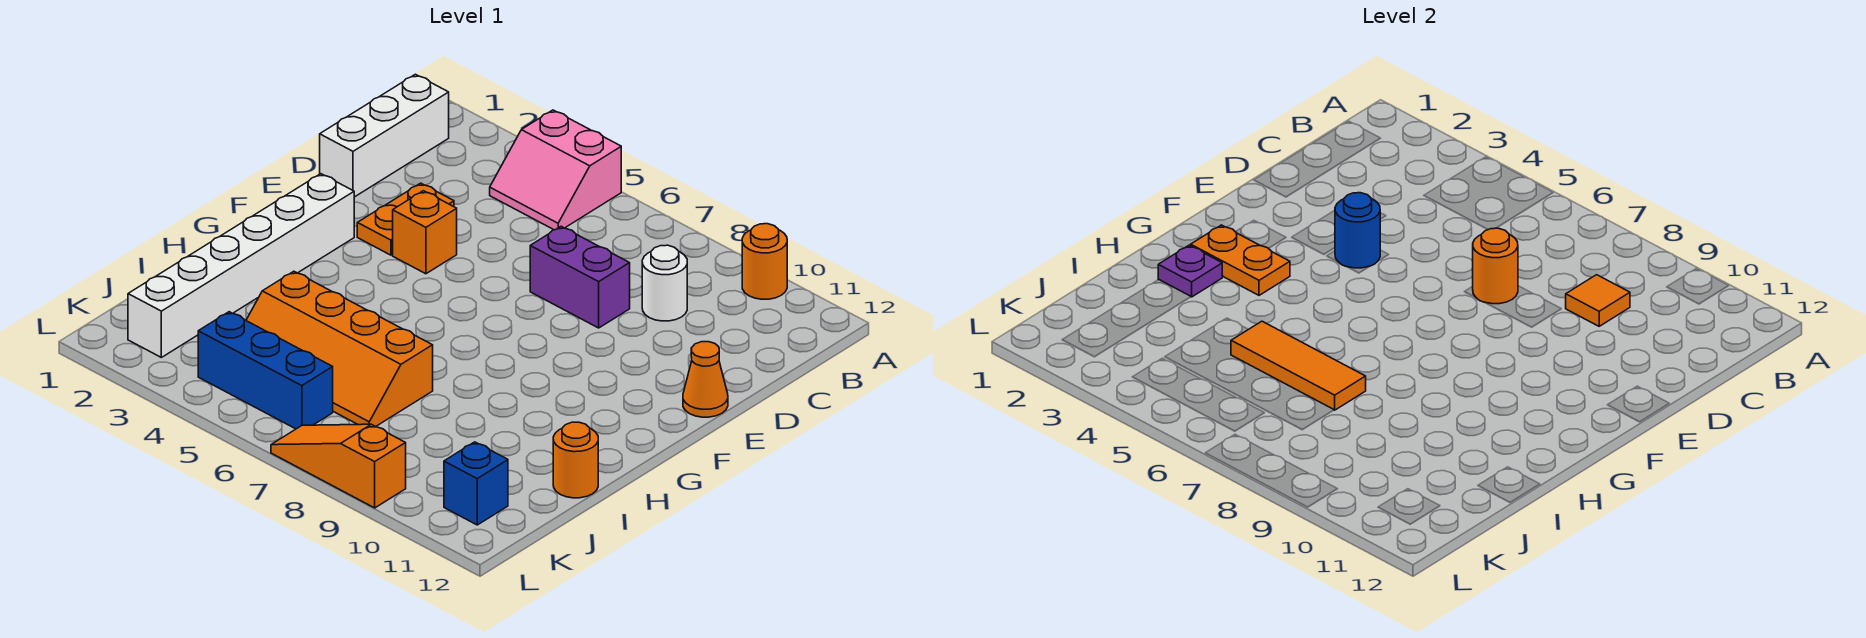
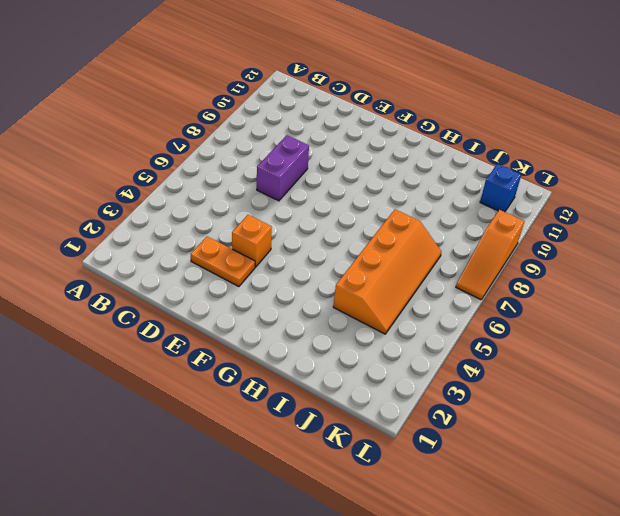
none -> pink slope A4:B5 level 1 top A
none -> orange round brick A10 level 1
none -> white brick B1:D1 level 1

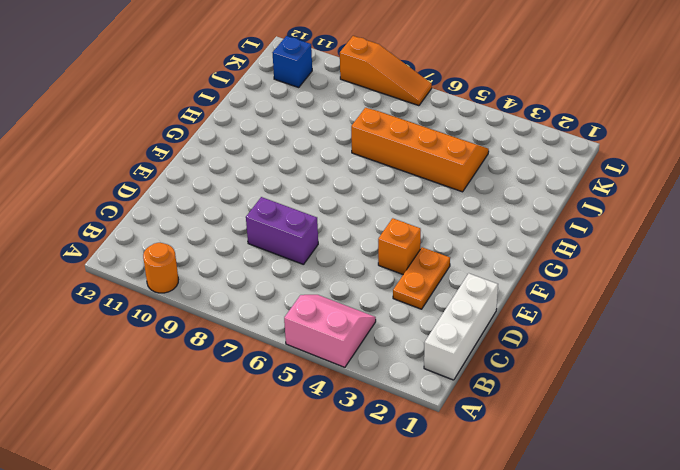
none -> white round brick C9 level 1
none -> orange cone E12 level 1
none -> white brick F2:K2 level 1

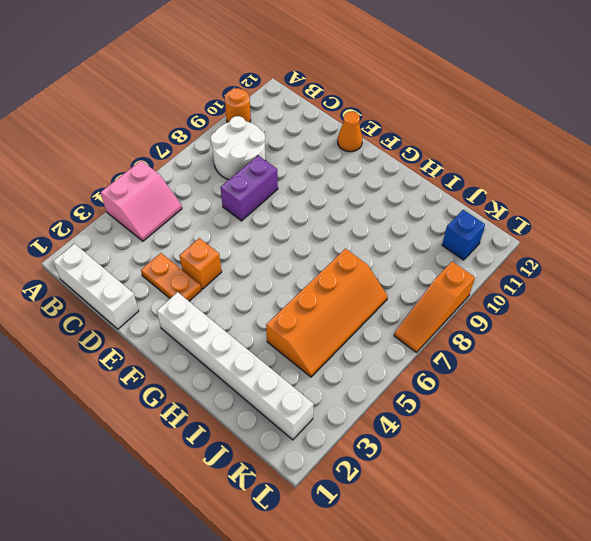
white round brick B8:C9 level 1 -> white round brick C9 level 1
none -> orange round brick I12 level 1
none -> blue brick K4:K6 level 1
none -> orange tile C9 level 2

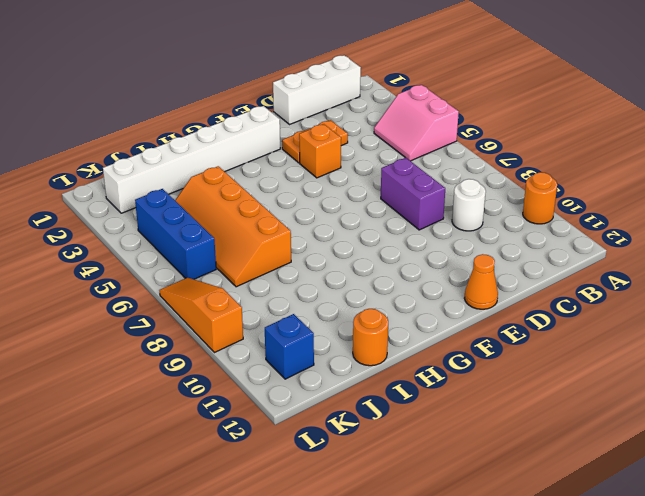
none -> orange tile C9 level 2
none -> orange round brick D7 level 2
none -> blue round brick E4 level 2

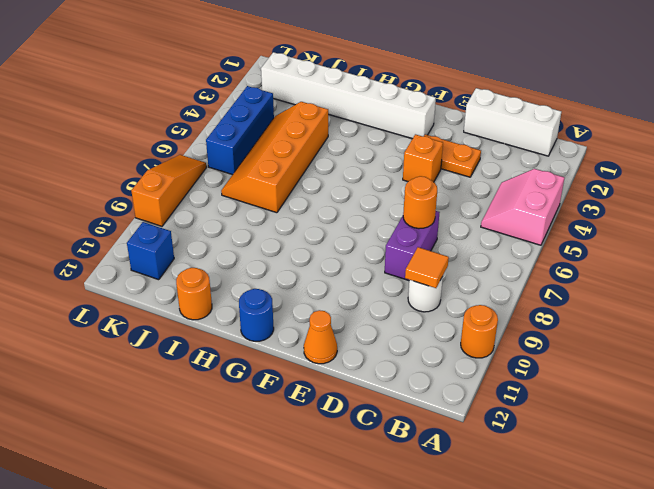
blue round brick G12 level 1 -> blue round brick E4 level 2
none -> orange plate G2:G3 level 2
none -> purple plate H2 level 2
none -> orange tile I5:I7 level 2

